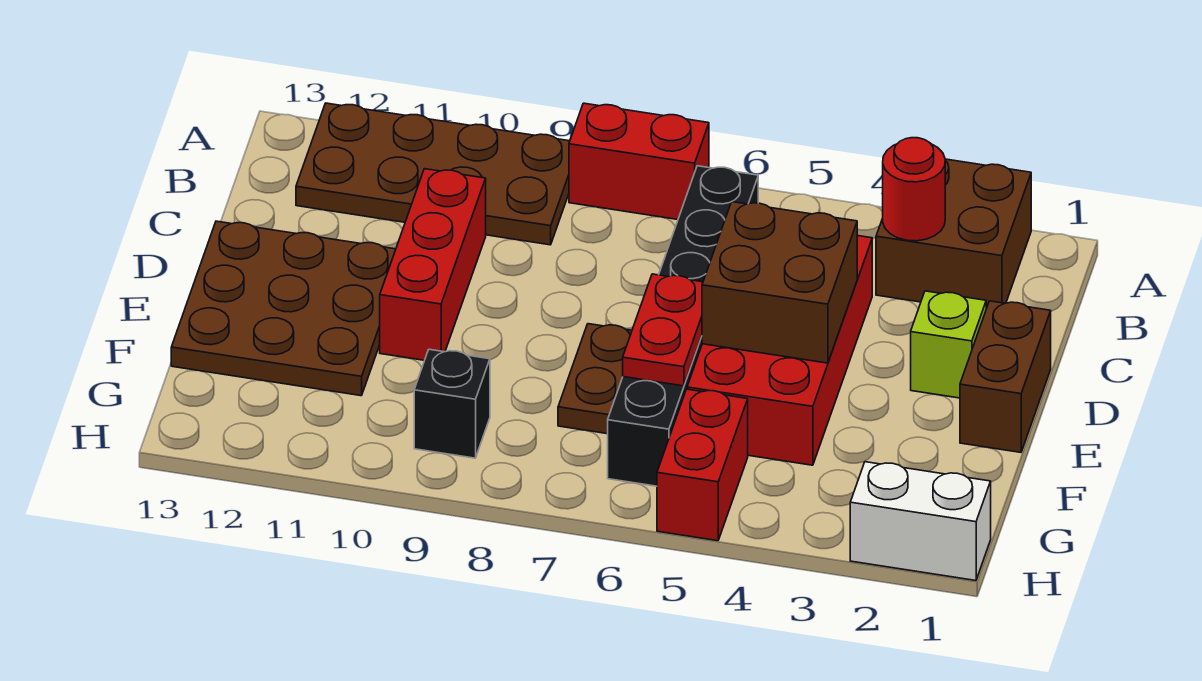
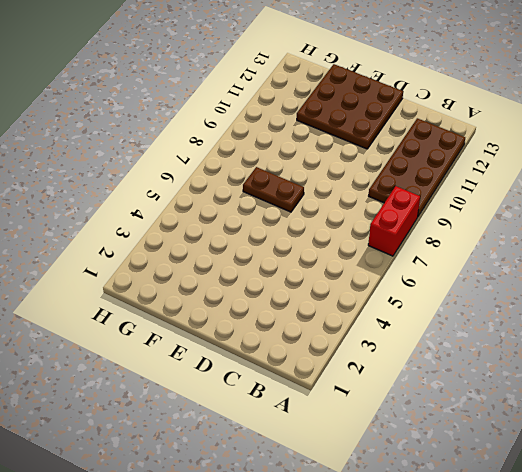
none -> brown brick A2:B3 level 1
none -> black brick B6:G6 level 1
none -> red brick C4:F5 level 1

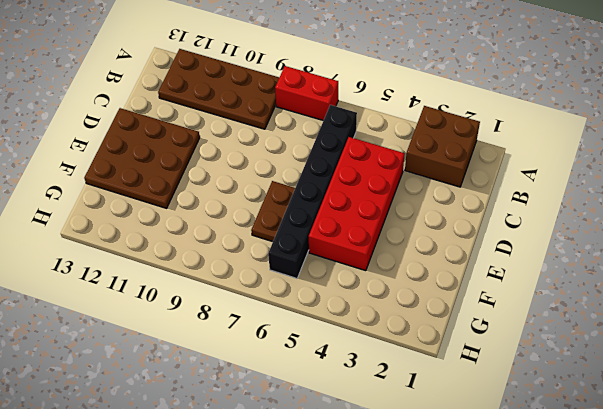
none -> red brick C10:E10 level 1
none -> brown brick D1:E1 level 1
none -> lime brick D2 level 1

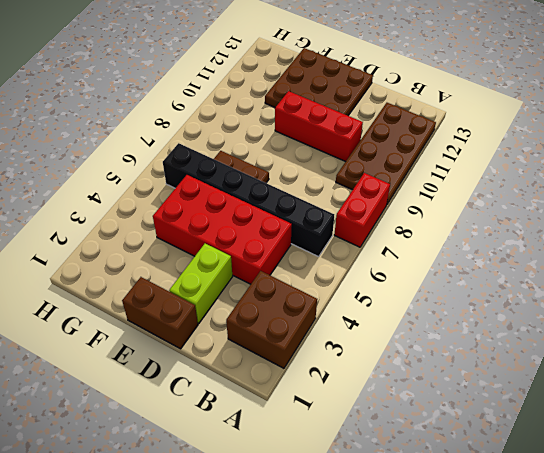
lime brick D2:D3 level 1 -> lime brick D2 level 1
none -> red brick G5:H5 level 1
none -> black brick G9 level 1
none -> white brick H1:H2 level 1

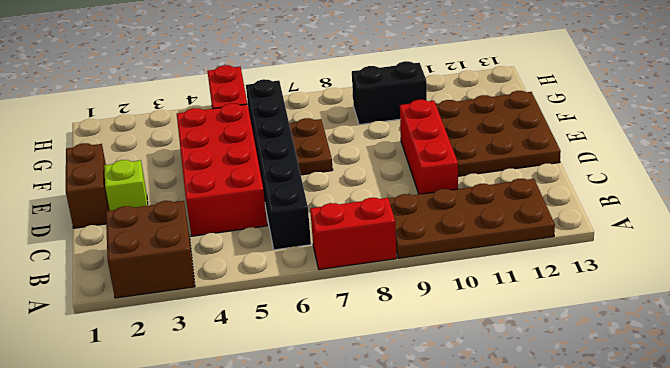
black brick G9:G10 level 1 -> black brick G9 level 1
none -> white brick H1:H2 level 1
none -> red round brick B3 level 2
none -> brown brick D4:E5 level 2

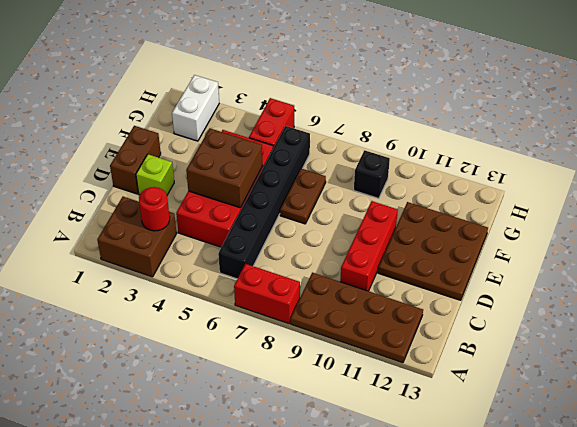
white brick G2:H2 level 1 -> white brick H1:H2 level 1
none -> red plate E6:F6 level 2

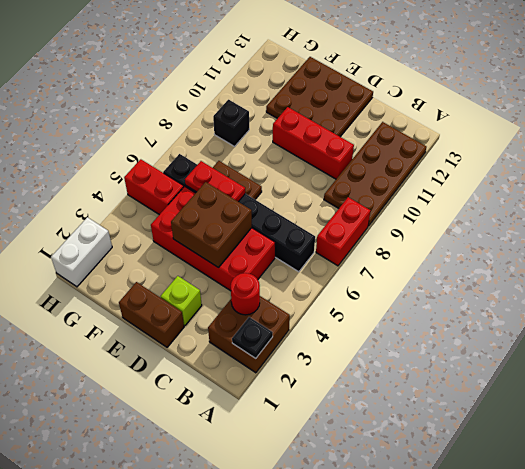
black plate A2 level 2 -> none

